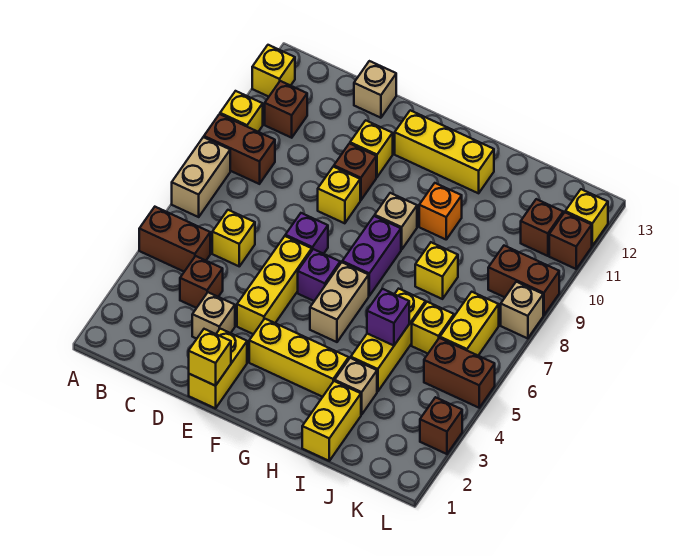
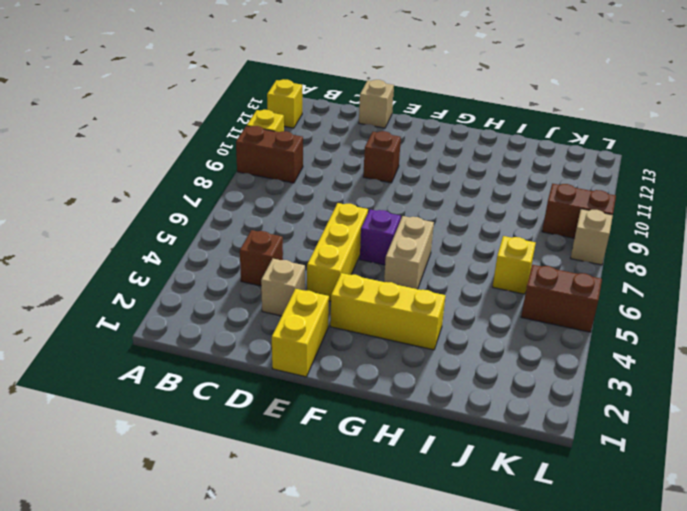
none -> brown brick A5:B5 level 1
none -> tan brick A7:A8 level 1
none -> brown brick B11 level 1
none -> yellow brick C6 level 1

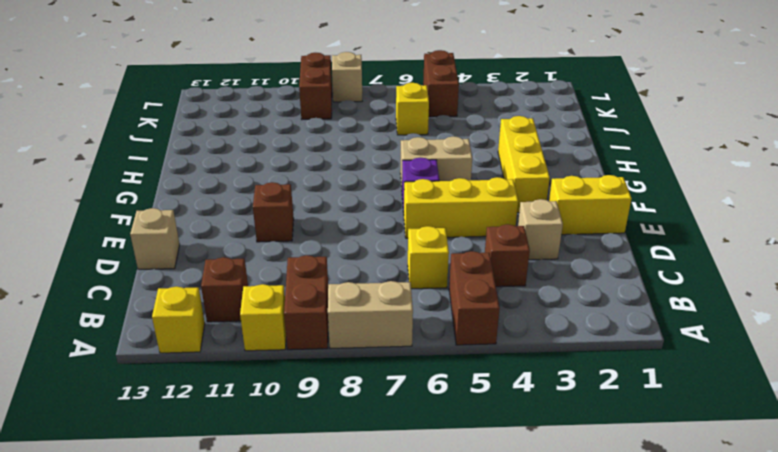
none -> purple brick E7 level 1
none -> yellow brick E9 level 1
none -> yellow brick E11 level 1
none -> yellow brick F12:H12 level 1

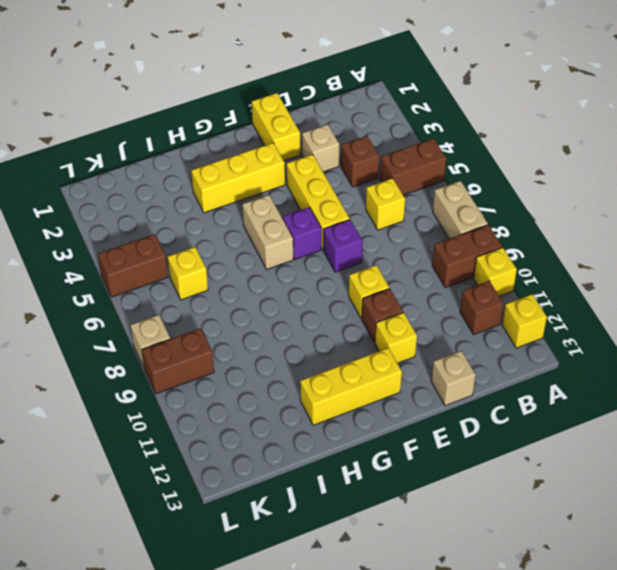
none -> purple brick G7:G8 level 1
none -> tan brick G9 level 1
none -> orange brick H10 level 1
none -> yellow brick I1:I2 level 1

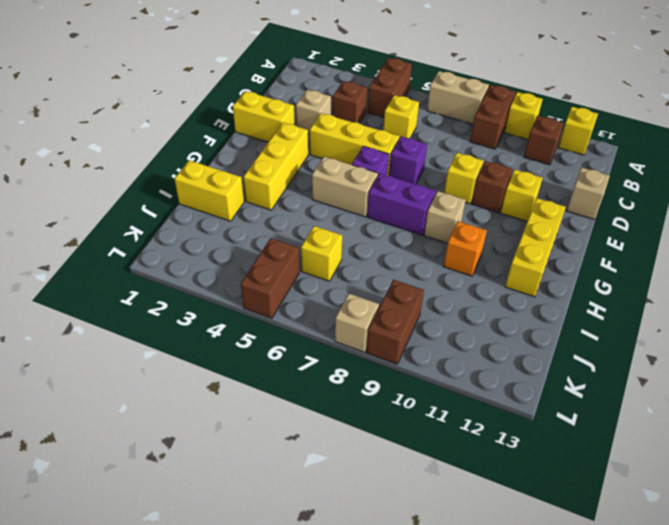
none -> tan brick I3 level 1
none -> yellow brick I4:I6 level 1
none -> yellow brick I8 level 1
none -> yellow brick K6:K7 level 1

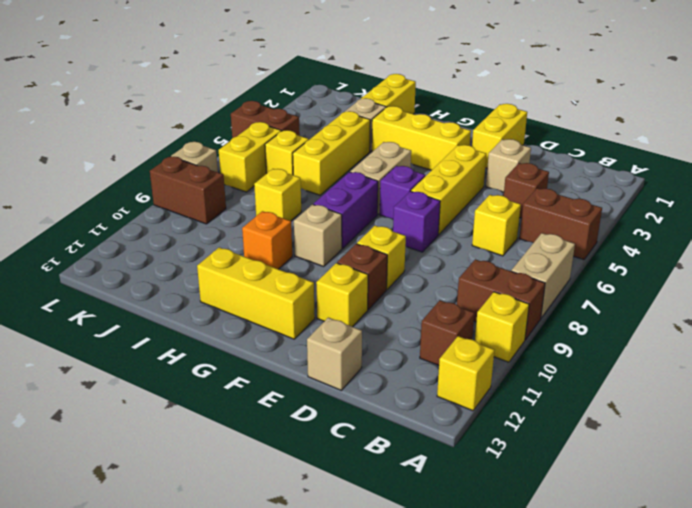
none -> brown brick K11 level 1
none -> brown brick L3 level 1
none -> brown brick L11 level 1
none -> yellow brick L12 level 1

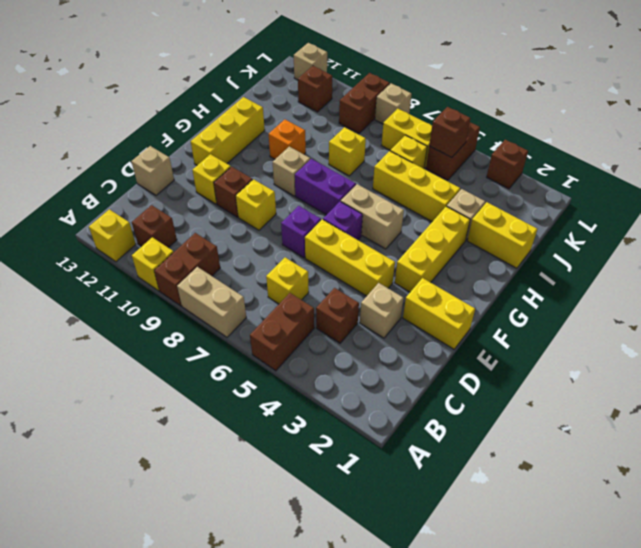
brown brick K5 level 2 -> brown brick L11 level 1
tan brick L12 level 1 -> yellow brick L12 level 1
none -> yellow brick E1 level 2
none -> purple brick I5 level 2

